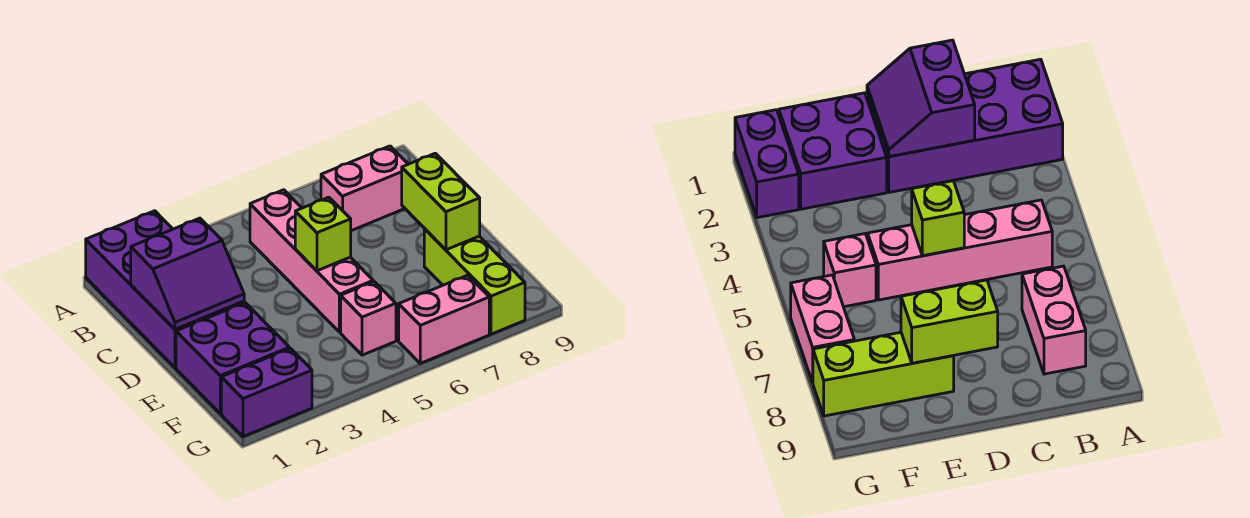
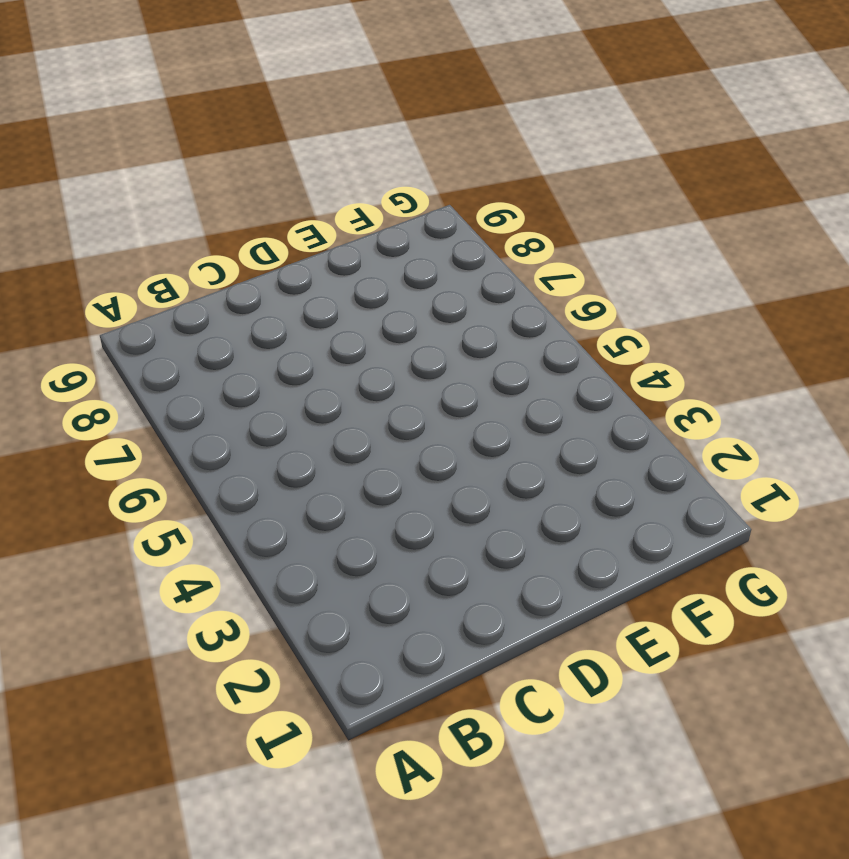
none -> purple brick A1:D2 level 1
none -> pink brick B5:E5 level 1

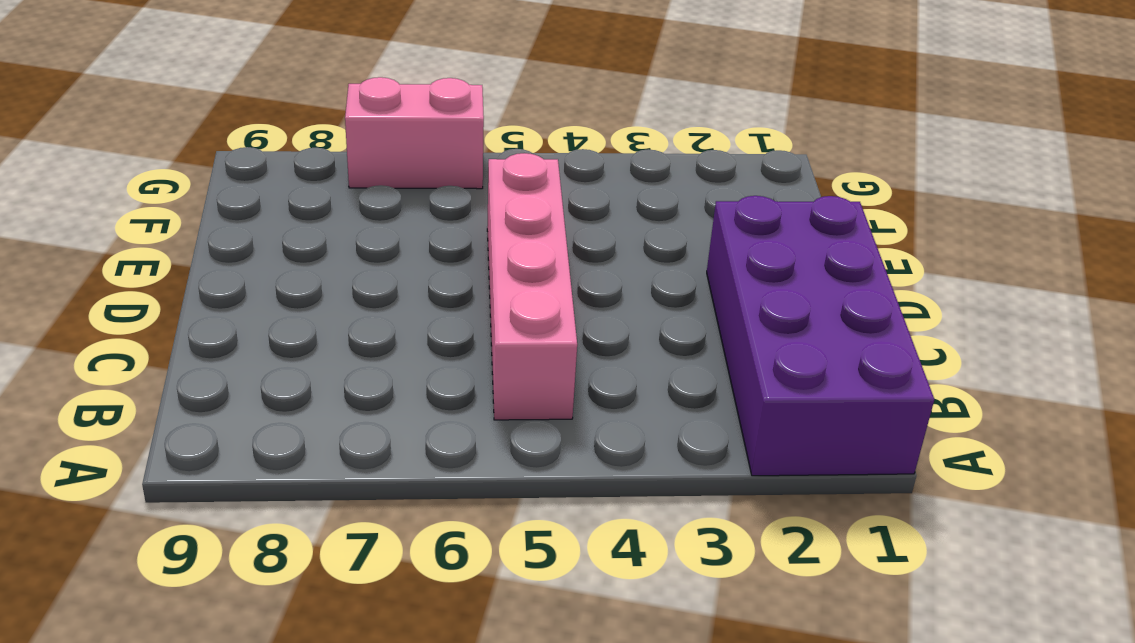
none -> pink brick B7:B8 level 1
none -> purple brick E1:F2 level 1

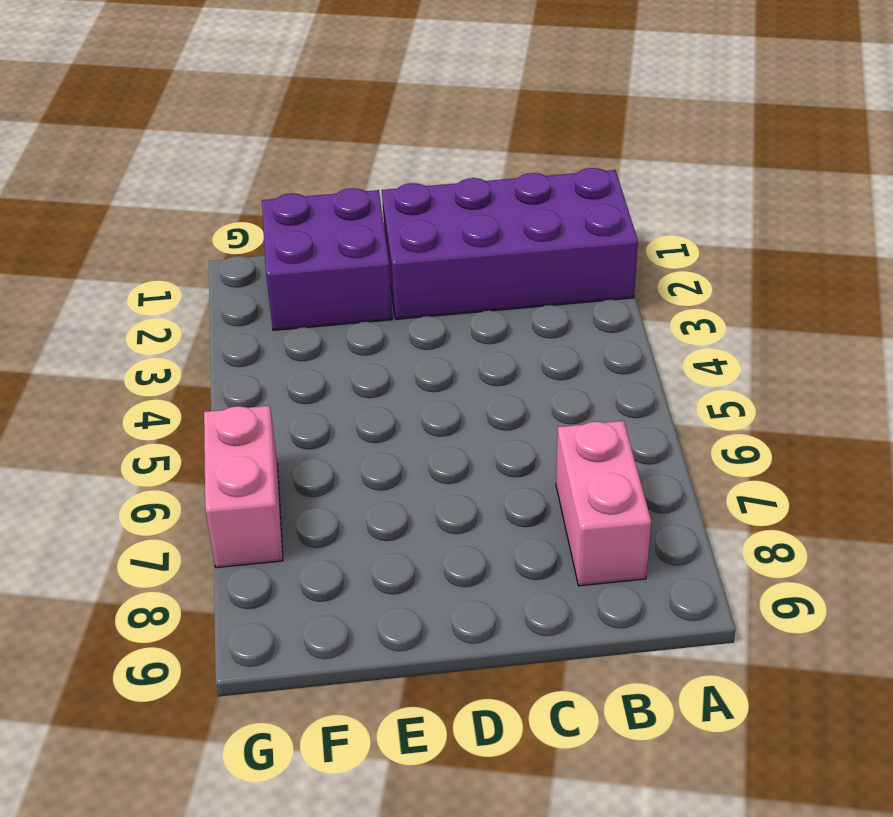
none -> pink brick B5:E5 level 1
none -> lime brick E8:G8 level 1

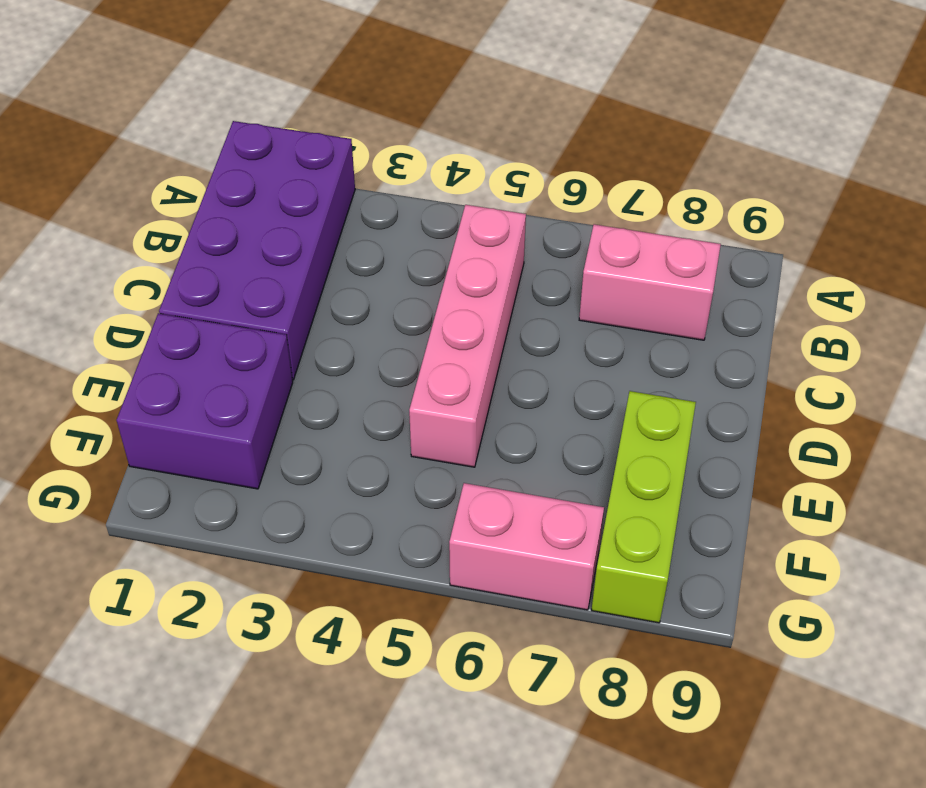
none -> pink brick F5 level 1
none -> purple brick G1:G2 level 1

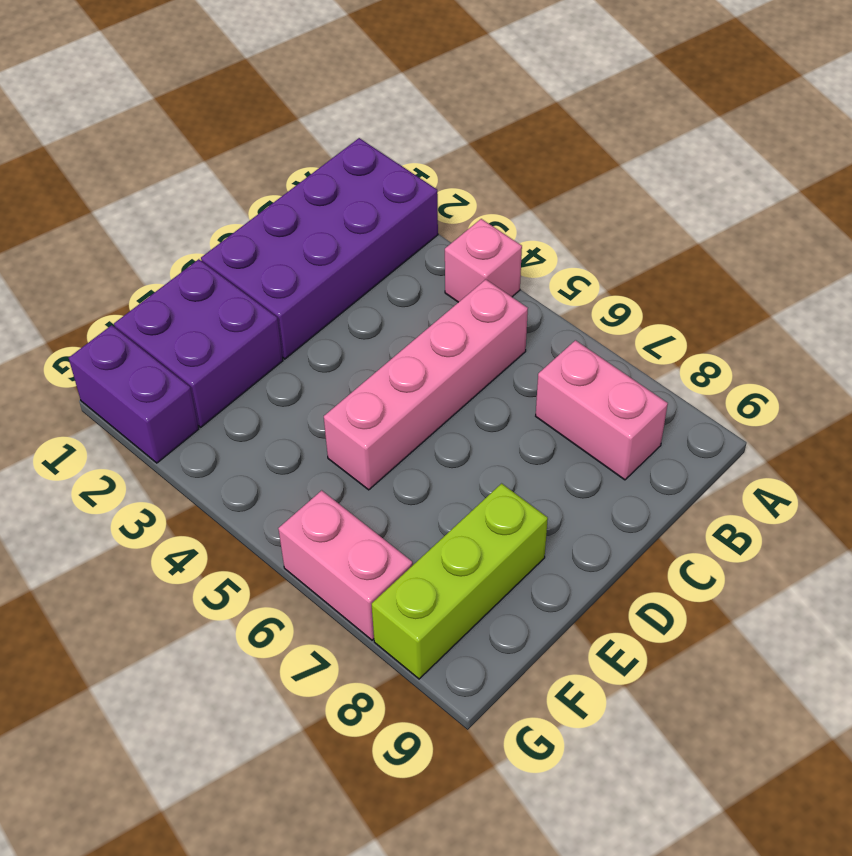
pink brick A4 level 1 -> pink brick F5 level 1
none -> purple slope C1:D2 level 2 top C
none -> lime brick D5 level 2

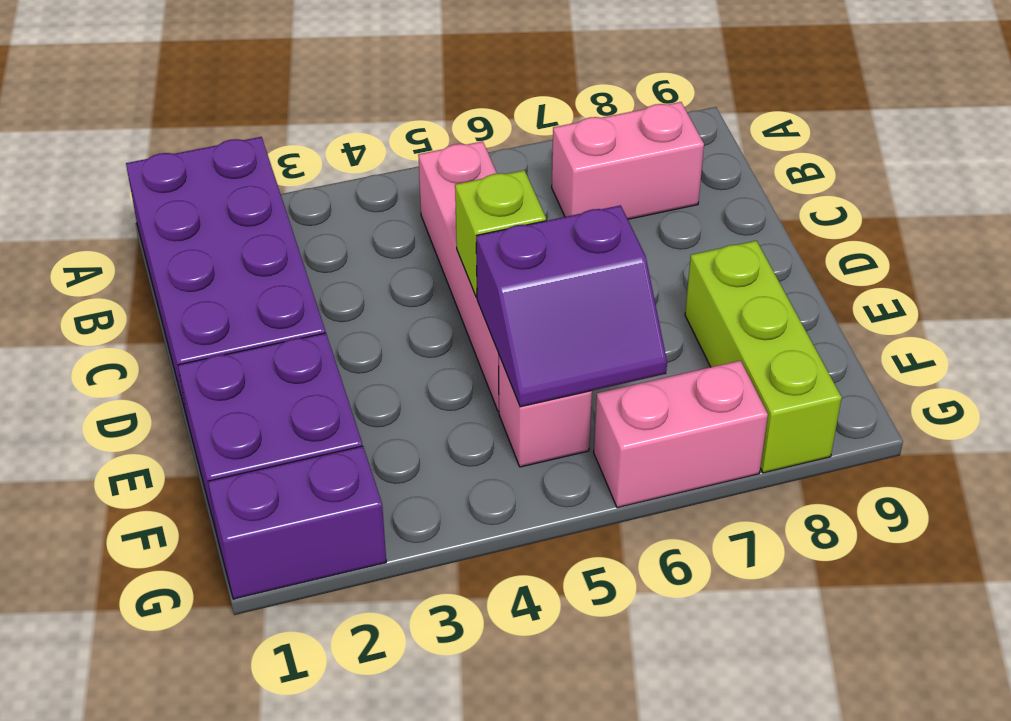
purple slope E5:F6 level 2 top E -> purple slope C1:D2 level 2 top C
none -> lime brick D8:E8 level 2

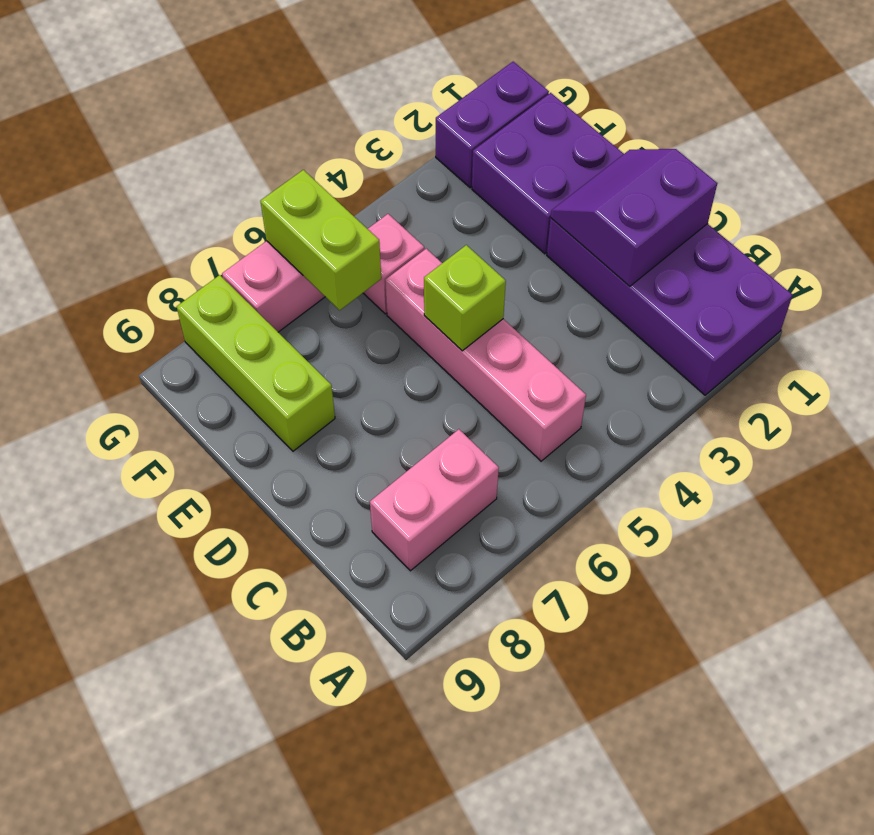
lime brick F6:G6 level 2 -> lime brick D8:E8 level 2

